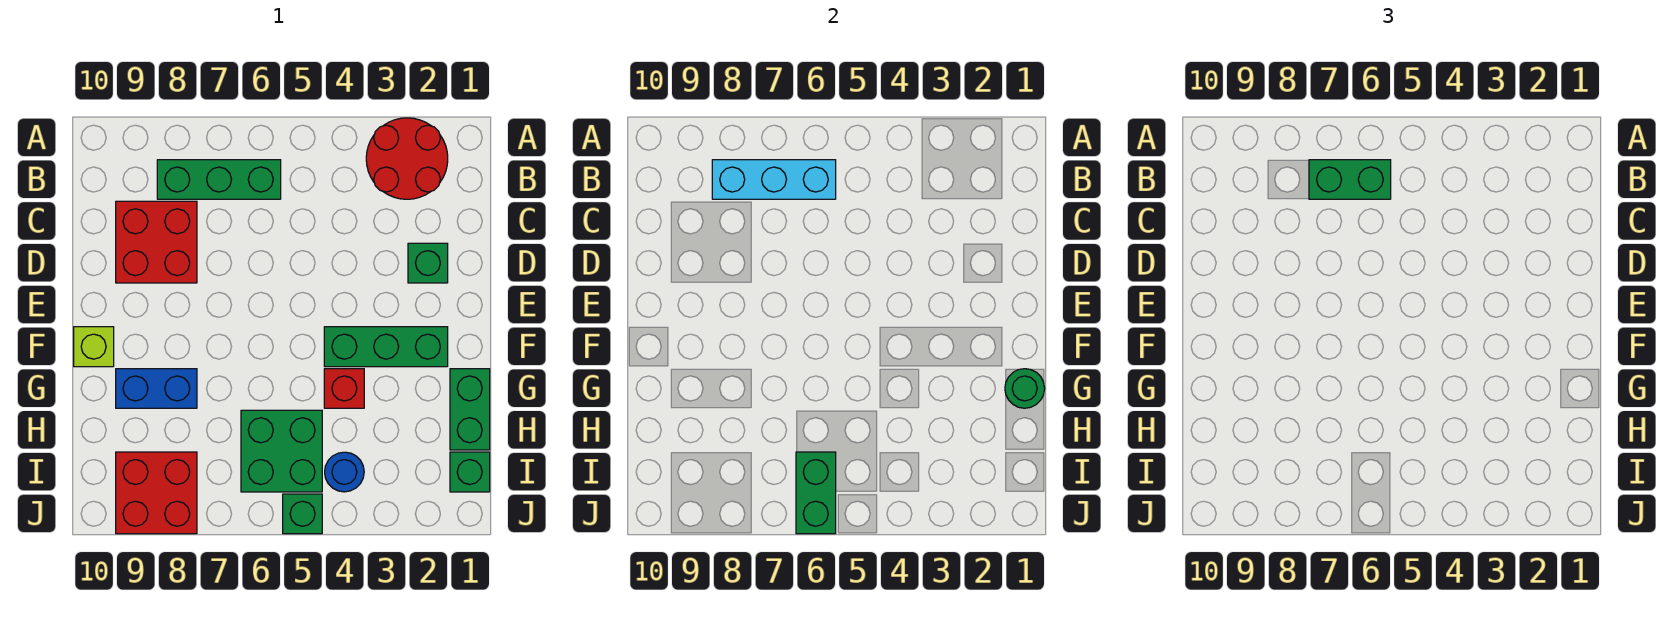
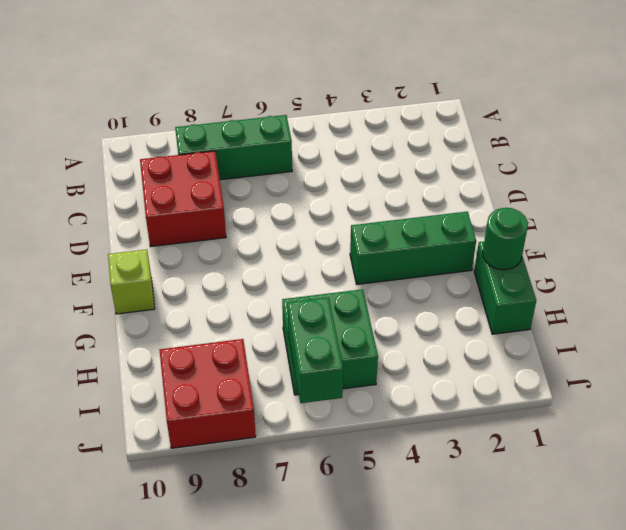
none -> red round brick A2:B3 level 1
none -> green brick D2 level 1
none -> red brick G4 level 1

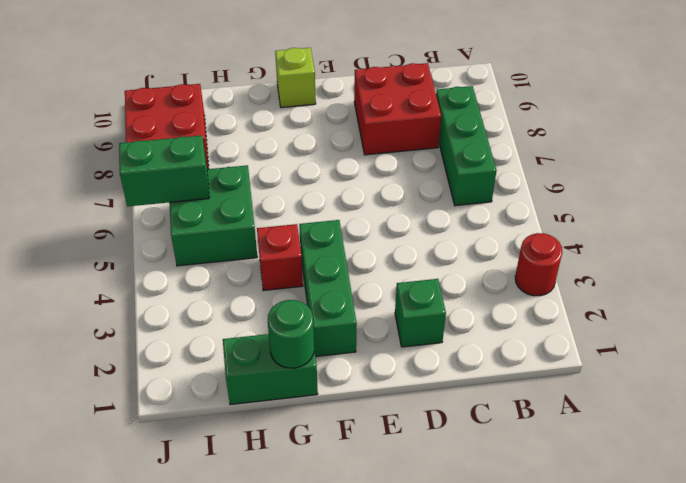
red round brick A3 level 1 -> red round brick A2:B3 level 1
none -> blue brick G8:G9 level 1
none -> green brick I1 level 1
none -> blue round brick I4 level 1

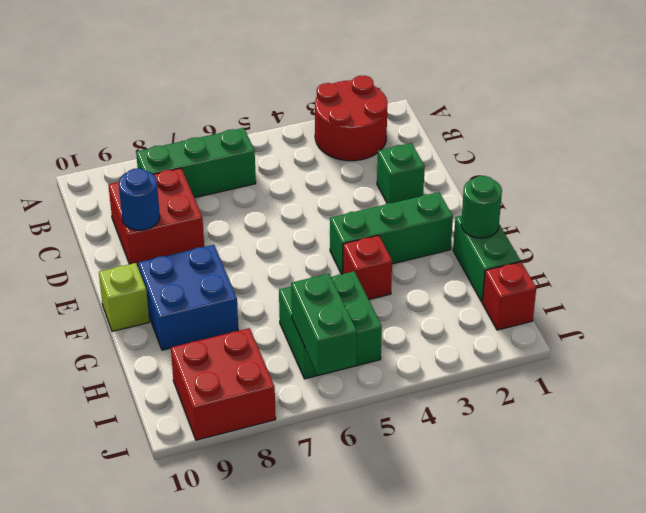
blue round brick D9 level 2 -> blue round brick I4 level 1
blue brick F8:G9 level 1 -> blue brick G8:G9 level 1
red brick I1 level 1 -> green brick I1 level 1
none -> green brick J5 level 1
none -> cyan brick B6:B8 level 2
none -> green brick B6:B7 level 3

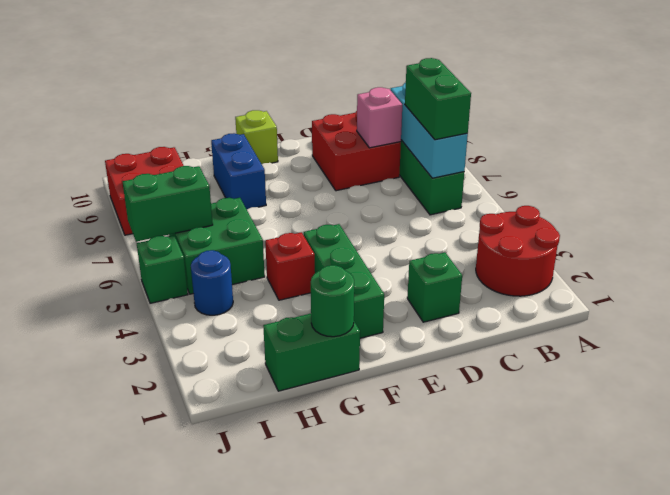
pink brick C8 level 2 -> none
none -> green brick I1 level 1

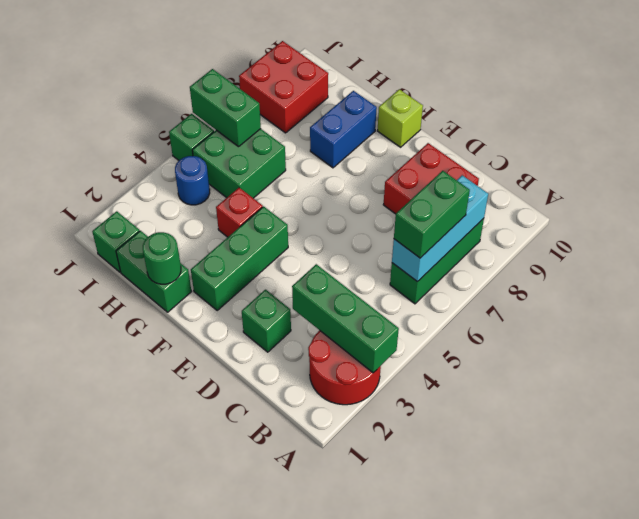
green brick A3:C3 level 2 -> none

